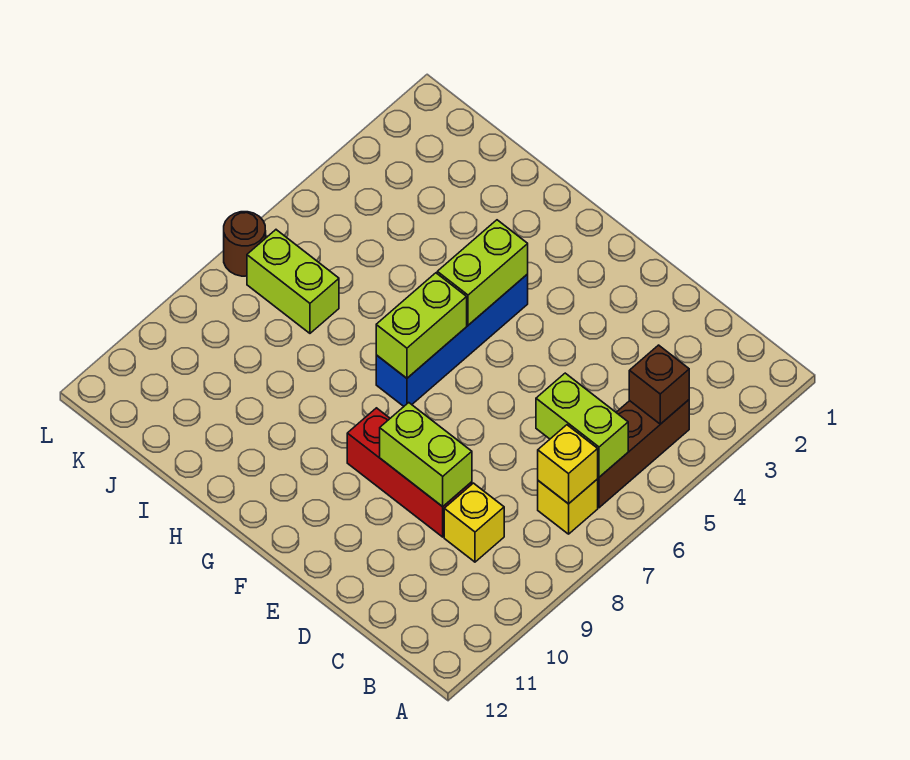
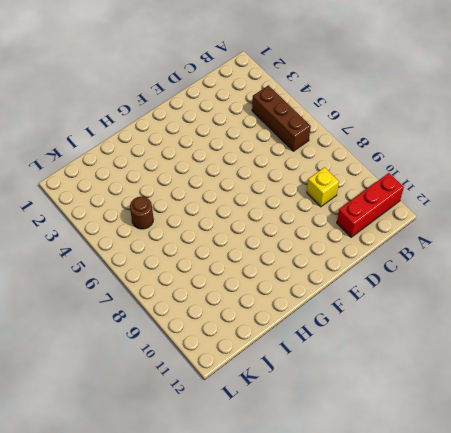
red brick A11:C11 level 1 -> red brick D9:F9 level 1
brown round brick J5 level 1 -> brown round brick L7 level 1
none -> yellow brick B7 level 1
none -> blue brick G4:G7 level 1
none -> lime brick J7:K7 level 1

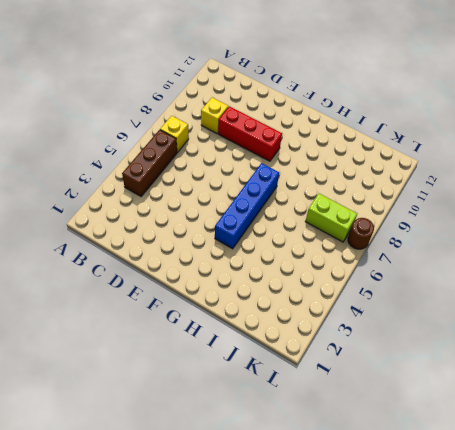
none -> brown brick B4 level 2
none -> lime brick B6:C6 level 2
none -> yellow brick B7 level 2

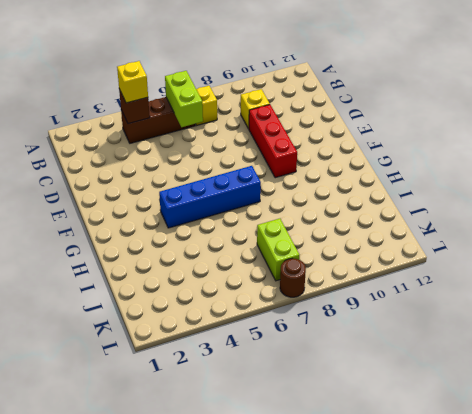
yellow brick B4 level 3 -> yellow brick B7 level 2
none -> lime brick D9:E9 level 2
none -> lime brick G4:G5 level 2
none -> lime brick G6:G7 level 2

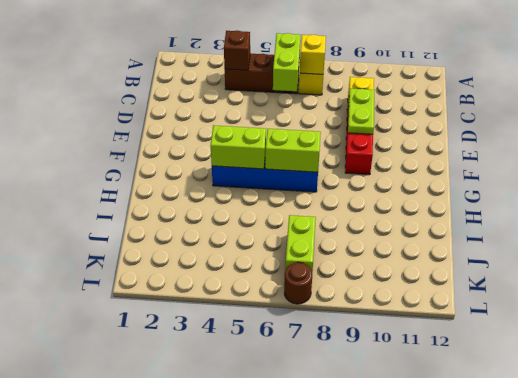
lime plate D9:E9 level 2 -> lime brick D9:E9 level 2

